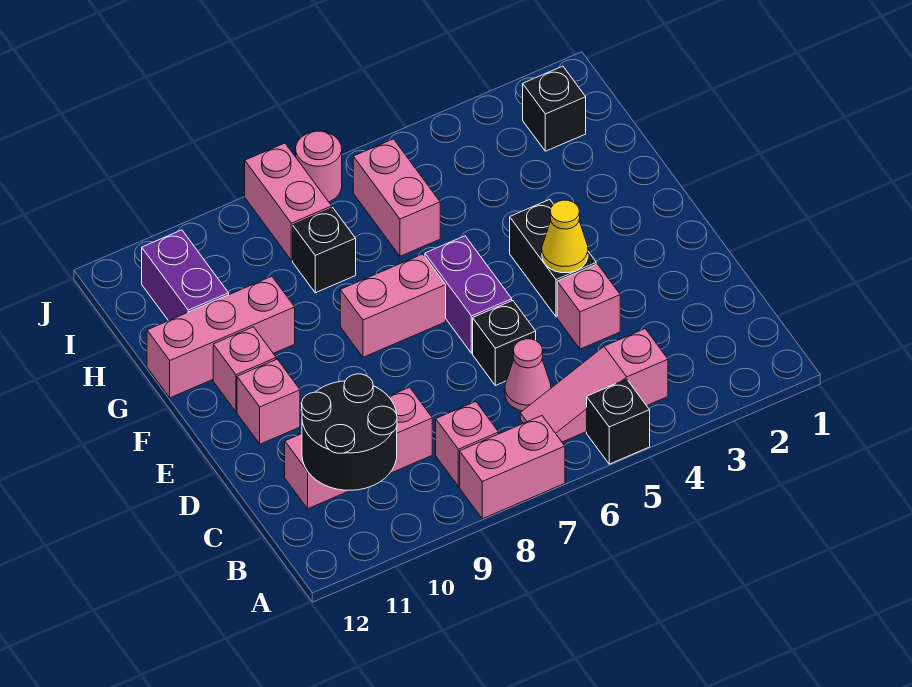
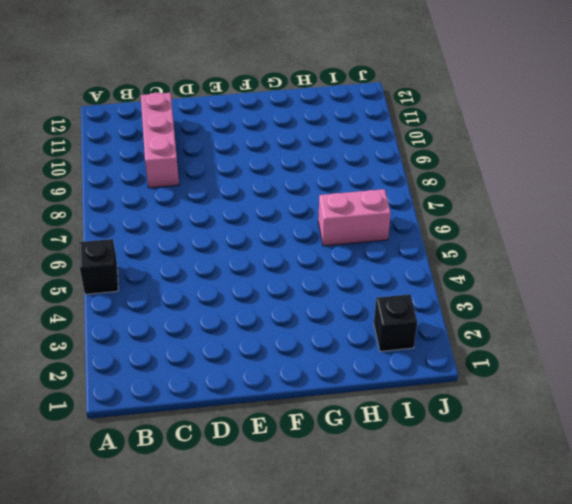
none -> pink brick A7:A8 level 1
none -> pink slope B4:B6 level 1 top 4
none -> pink brick B8 level 1

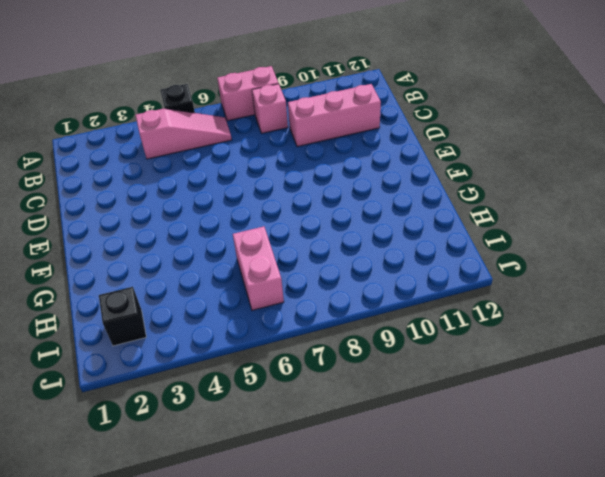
none -> pink cone C6 level 1
none -> pink brick D4 level 1
none -> black brick D6 level 1

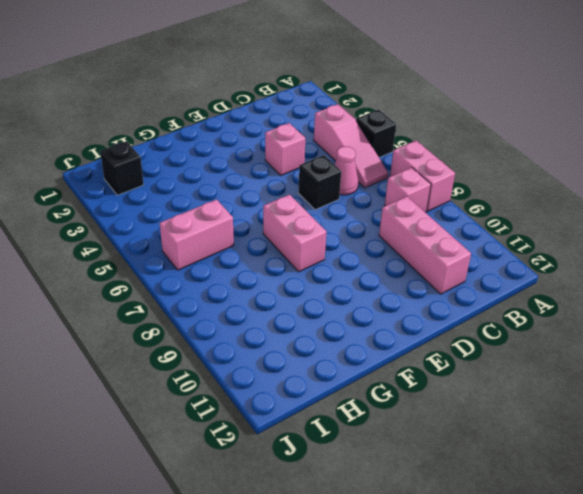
none -> black brick E4:F4 level 1
none -> purple brick E6:F6 level 1
none -> pink brick E11 level 1

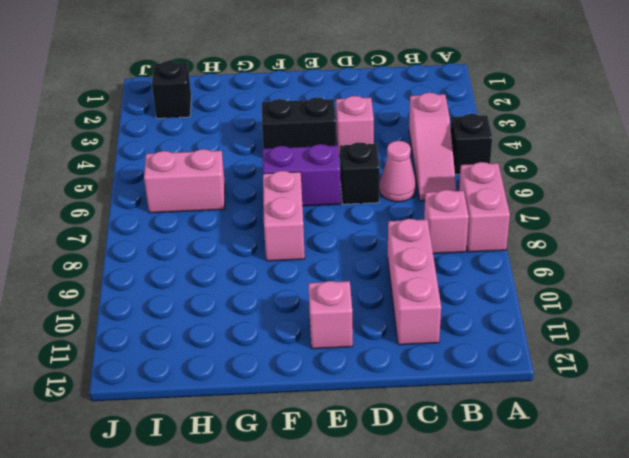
none -> pink brick F11 level 1
none -> pink brick G10:G12 level 1
none -> black brick H8 level 1

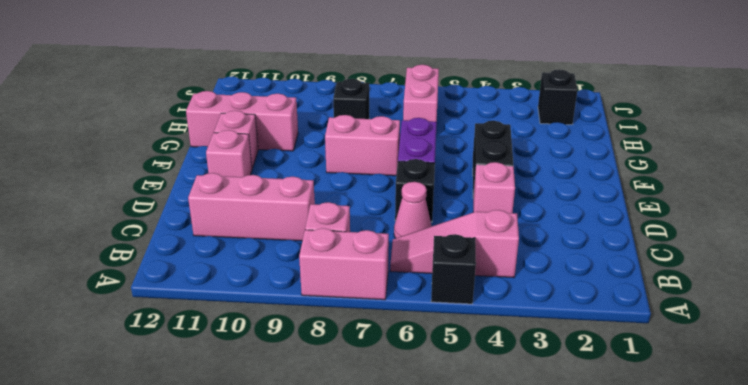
none -> purple brick H11:I11 level 1
none -> pink brick I8:J8 level 1
none -> pink round brick J7 level 1

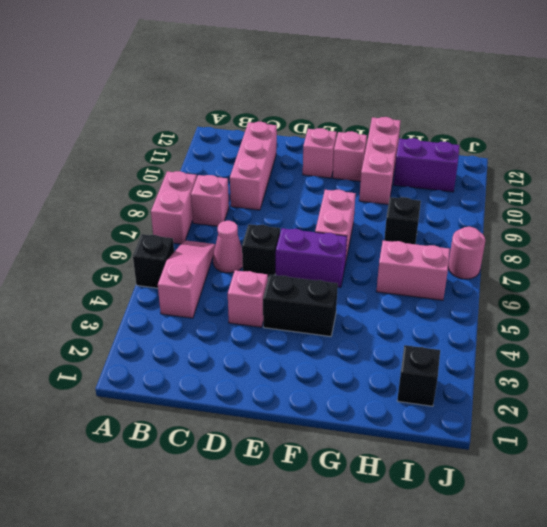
none -> pink brick I8:J8 level 1
none -> black round brick B10:C11 level 2
none -> yellow cone E4 level 2

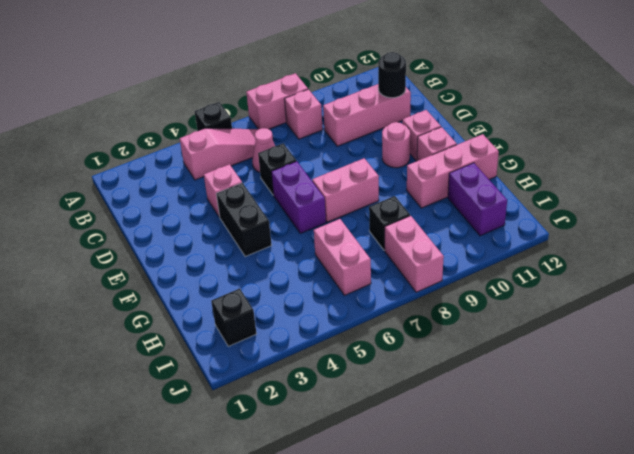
black round brick C11 level 2 -> black round brick B10:C11 level 2
pink round brick E10 level 1 -> pink round brick J7 level 1
none -> yellow cone E4 level 2

